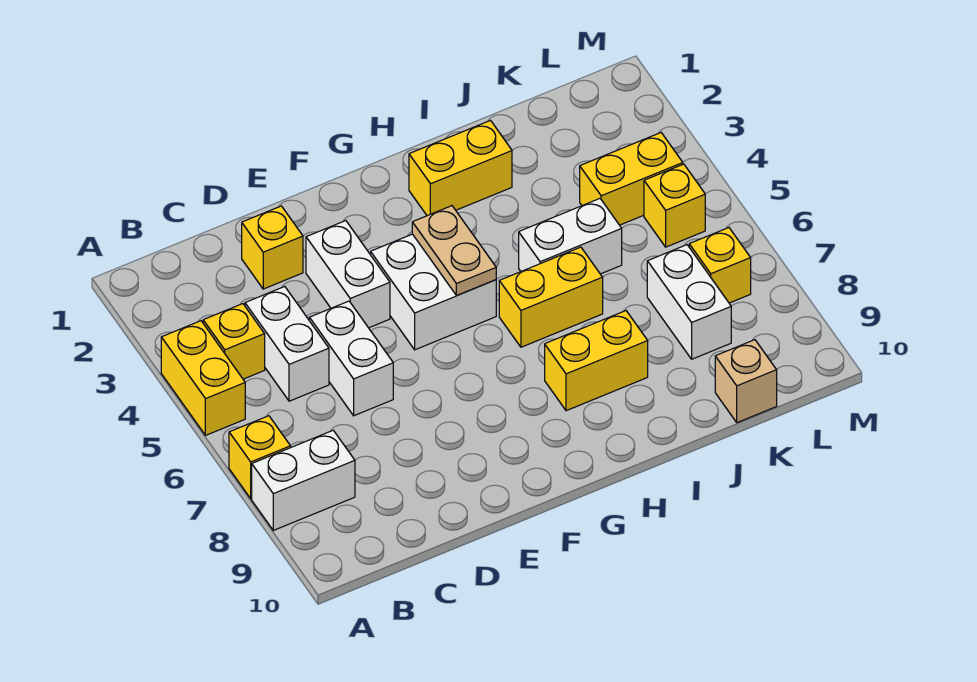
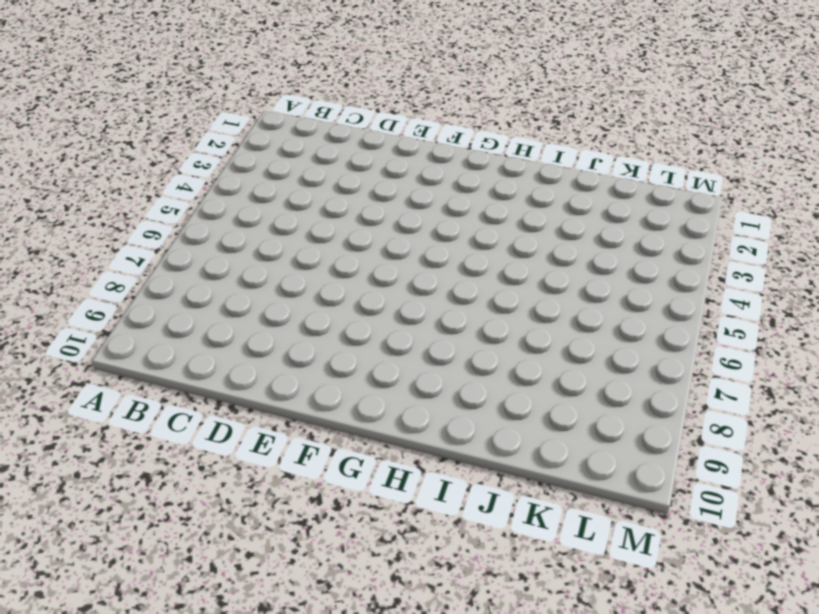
none -> yellow brick A4:A5 level 1
none -> yellow brick A7 level 1
none -> white brick A8:B8 level 1

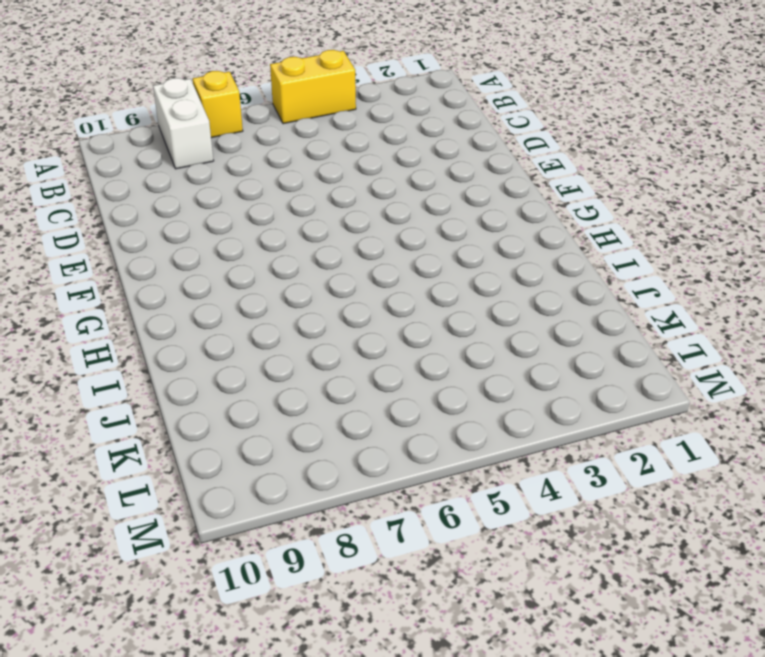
none -> yellow brick B4 level 1
none -> white brick C4:C5 level 1
none -> yellow brick D2 level 1

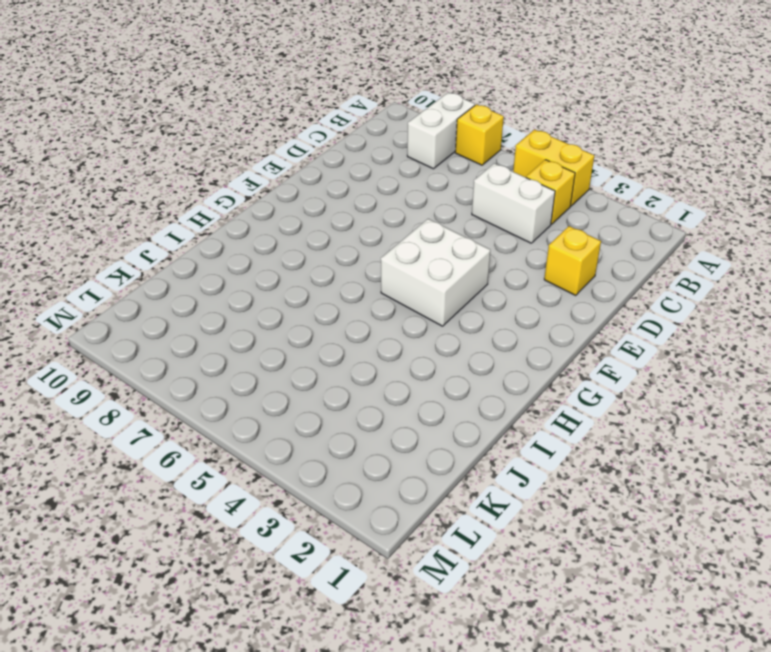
none -> white brick D5:D6 level 1
none -> white brick E3:E4 level 1
none -> yellow brick H2:I2 level 1

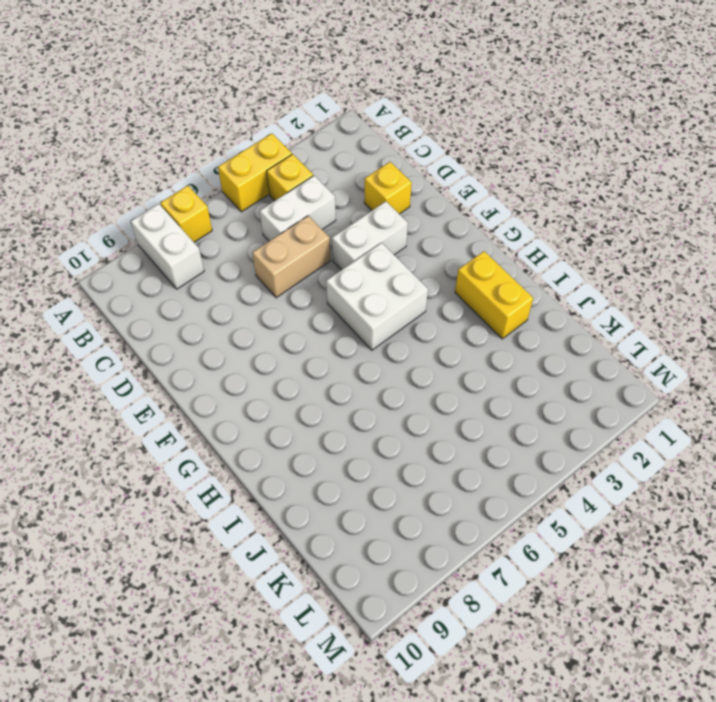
tan brick D5:D6 level 1 -> white brick D5:D6 level 1
none -> yellow brick H6:I6 level 1
none -> yellow brick H8:I8 level 1
none -> white brick I5:J5 level 1

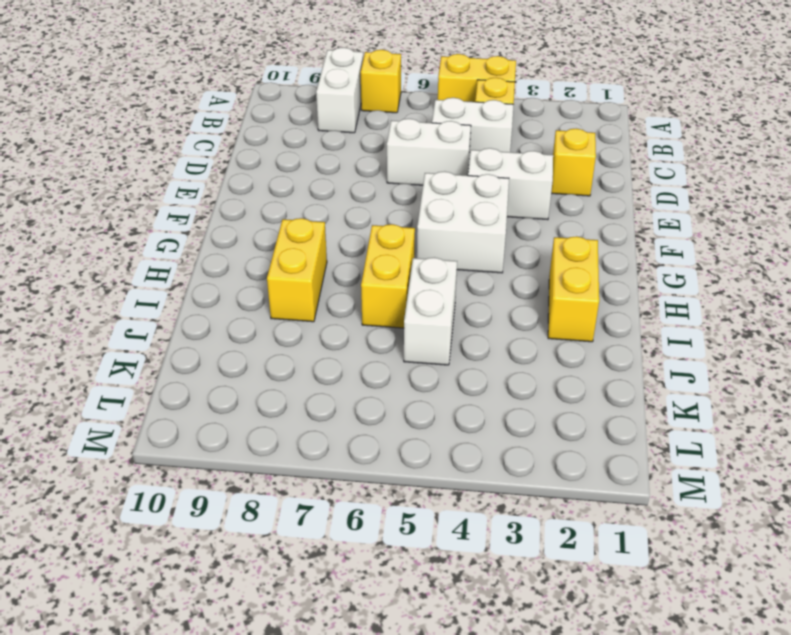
none -> yellow brick K4:L4 level 1
none -> white brick K7:K8 level 1
none -> tan brick K10 level 1

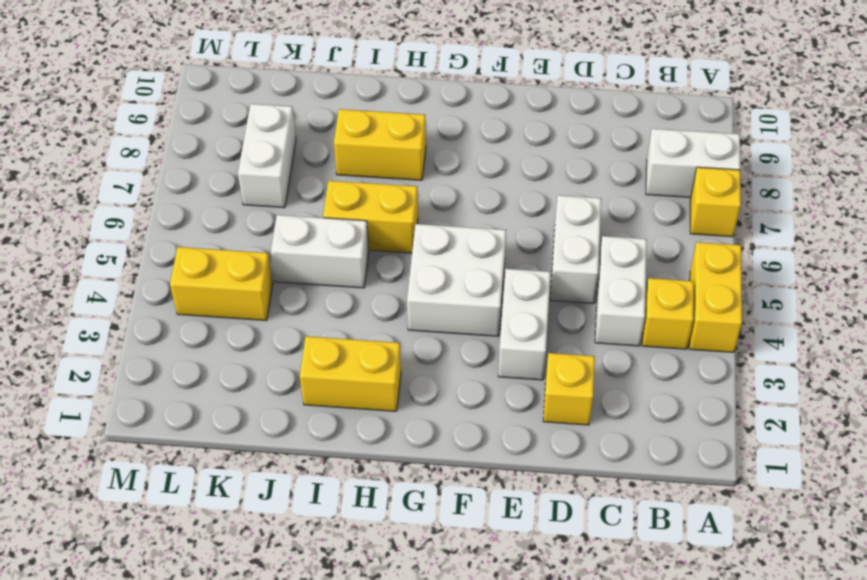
none -> tan brick K10 level 1
none -> yellow brick L5 level 1
none -> yellow brick L7 level 1

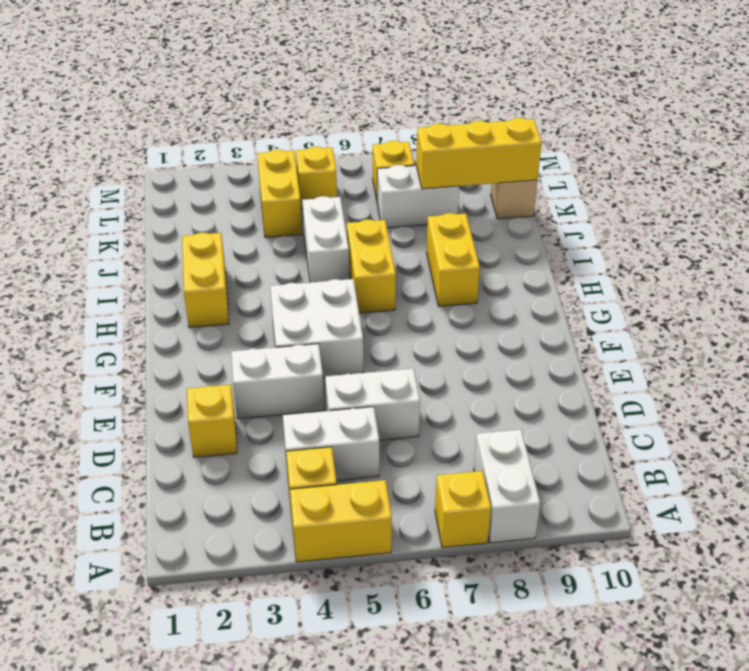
yellow brick K8:K10 level 2 -> none
none -> tan plate G4:G5 level 2

